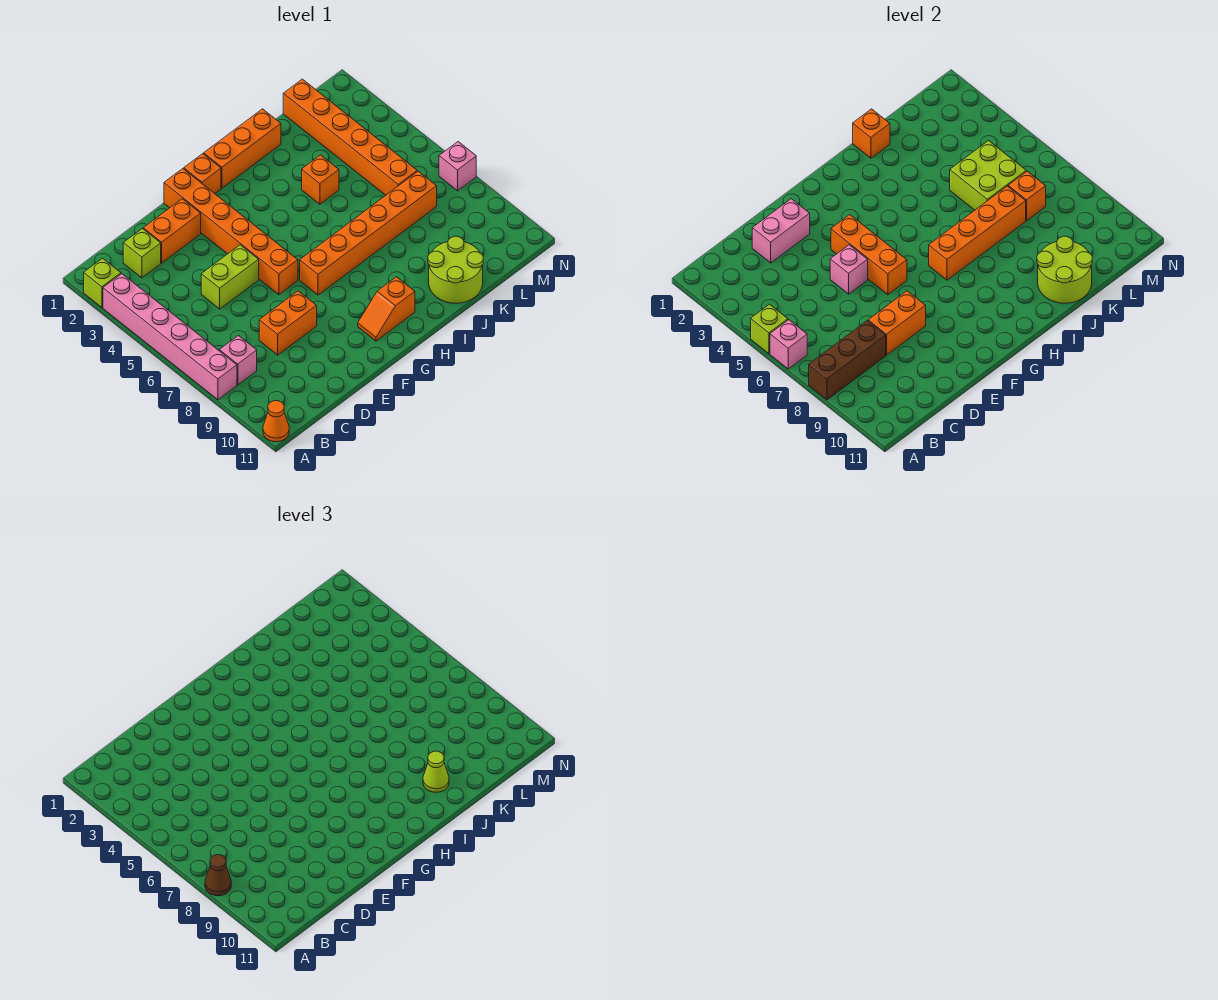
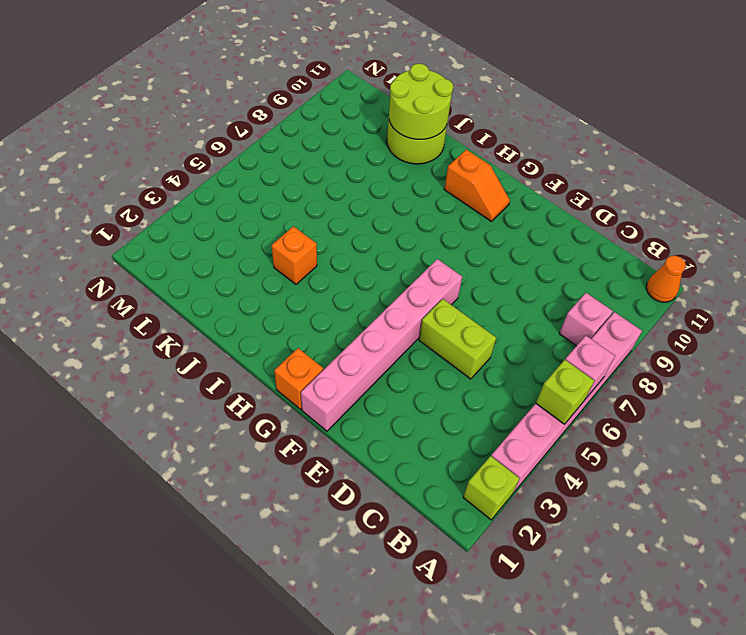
pink brick F1:F6 level 1 -> orange brick F1:F6 level 1
none -> lime brick C2 level 1
none -> orange brick D2:E2 level 1
none -> orange brick D8:E8 level 1
none -> orange brick G7:L7 level 1

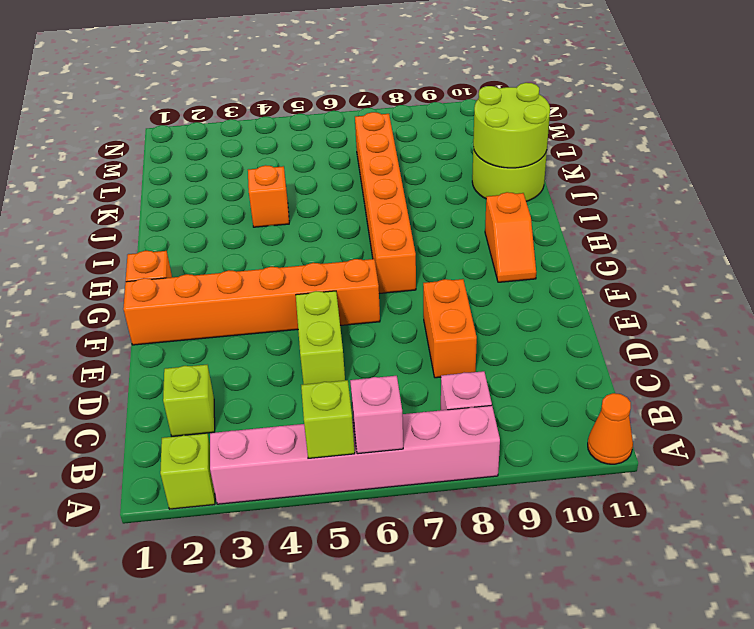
none -> orange brick D2:E2 level 1
none -> orange brick H1:J1 level 1
none -> orange brick L1:L6 level 1
none -> pink brick N7 level 1

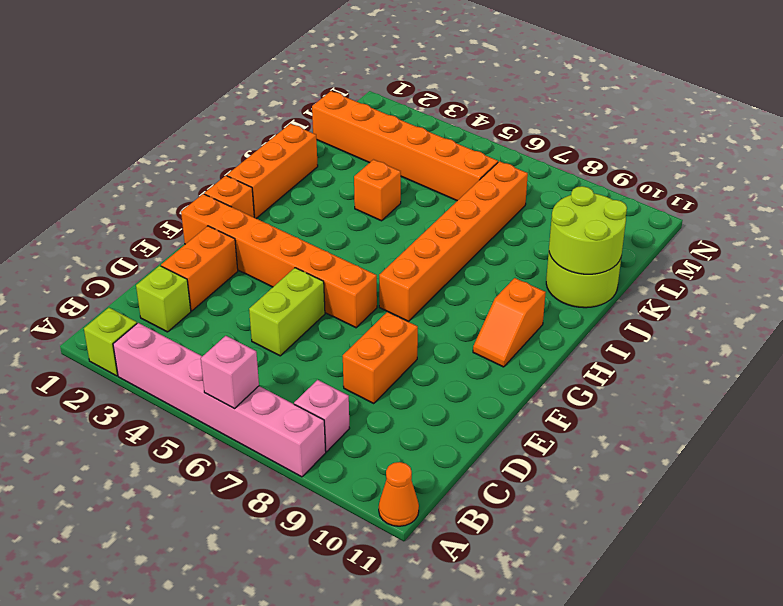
none -> pink brick N7 level 1
none -> lime brick A5 level 2
none -> brown brick A8:C8 level 2
none -> pink brick D2:E2 level 2

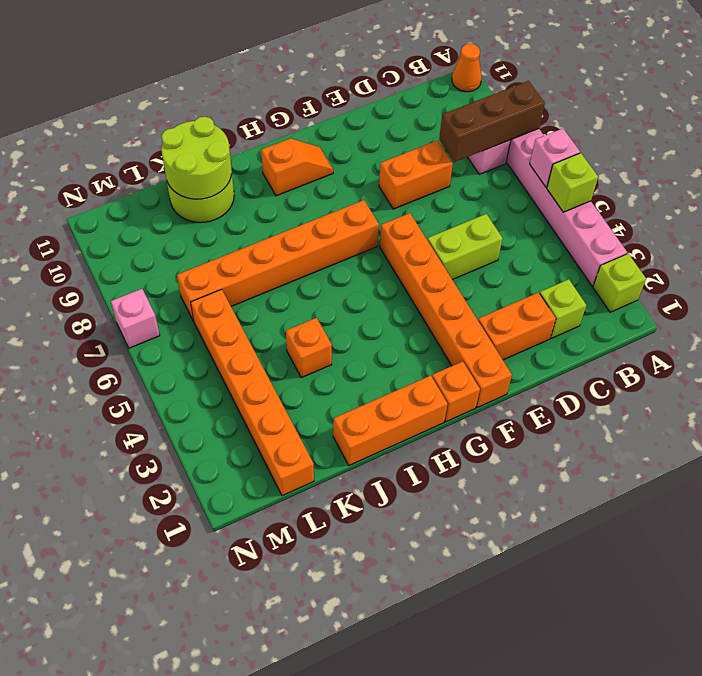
none -> pink brick D2:E2 level 2
none -> orange brick D8:E8 level 2
none -> pink brick E5 level 2
none -> orange brick F4:F6 level 2

